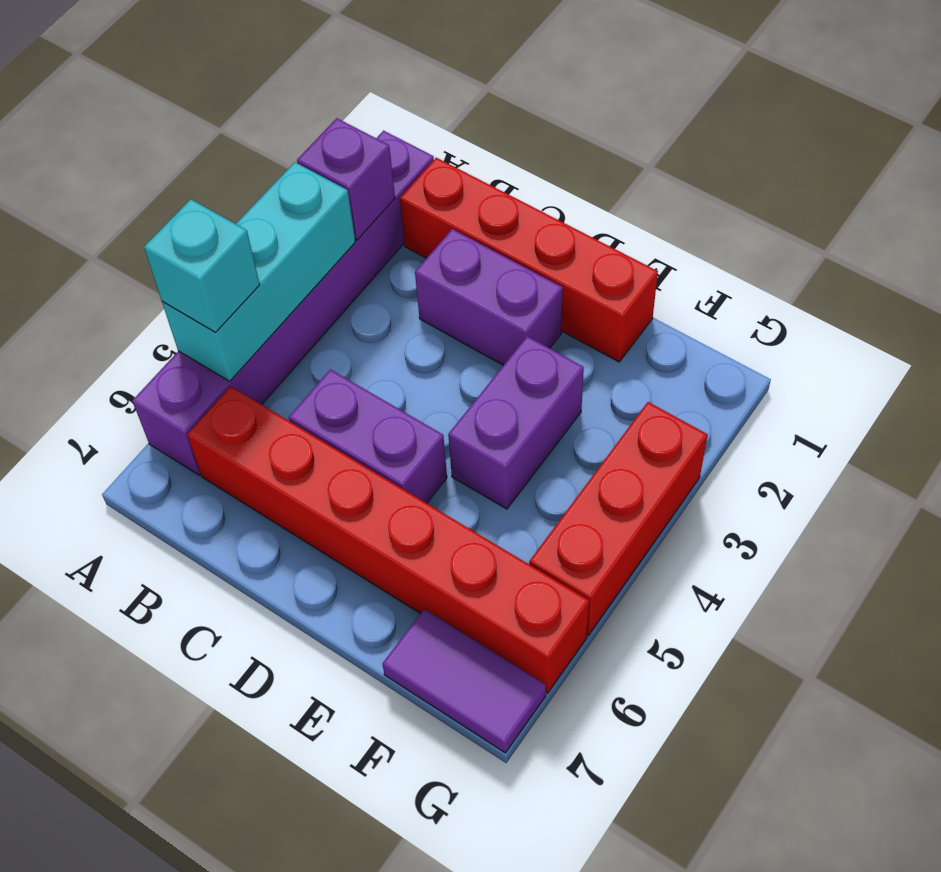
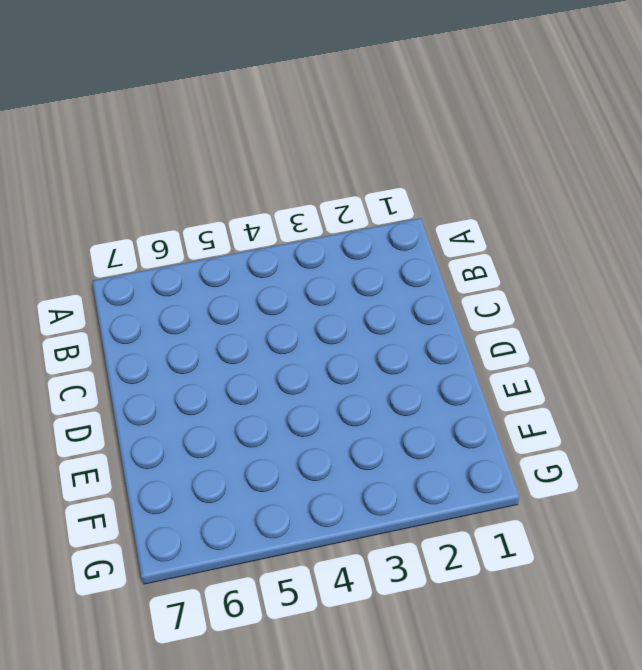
none -> purple brick A1:A6 level 1
none -> red brick B1:E1 level 1

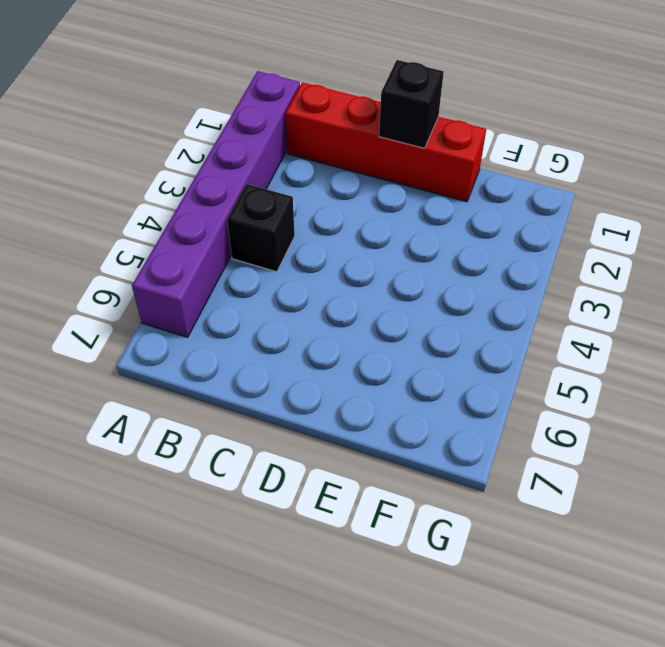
black brick B4 level 1 -> none
black brick D1 level 2 -> none
none -> red brick B6:G6 level 1
none -> purple brick C2:D2 level 1

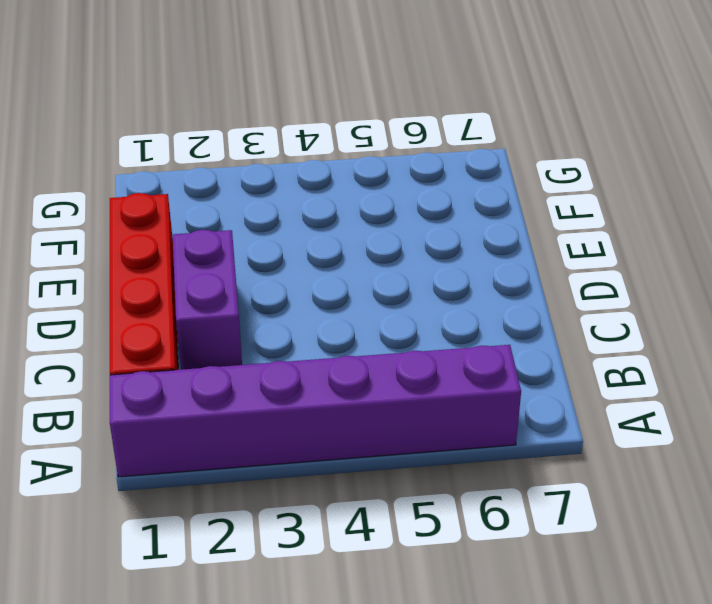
none -> red brick B6:G6 level 1
none -> purple brick C5:D5 level 1

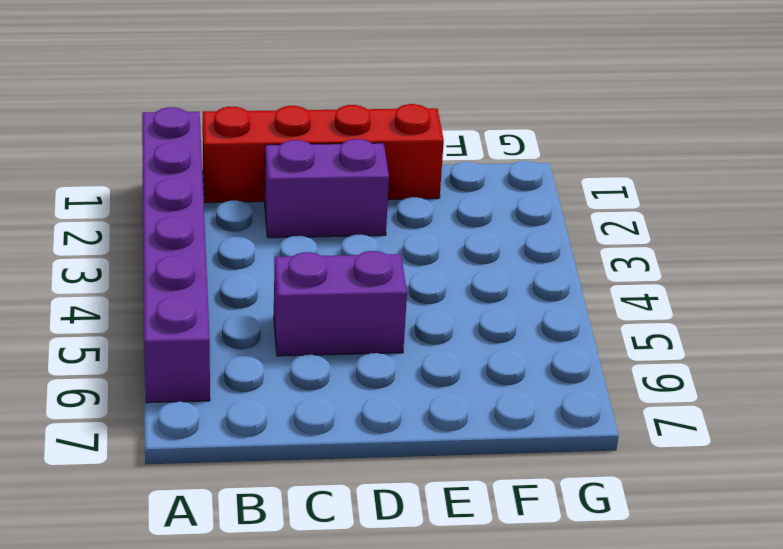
none -> red brick B6:G6 level 1
none -> purple brick E3:E4 level 1

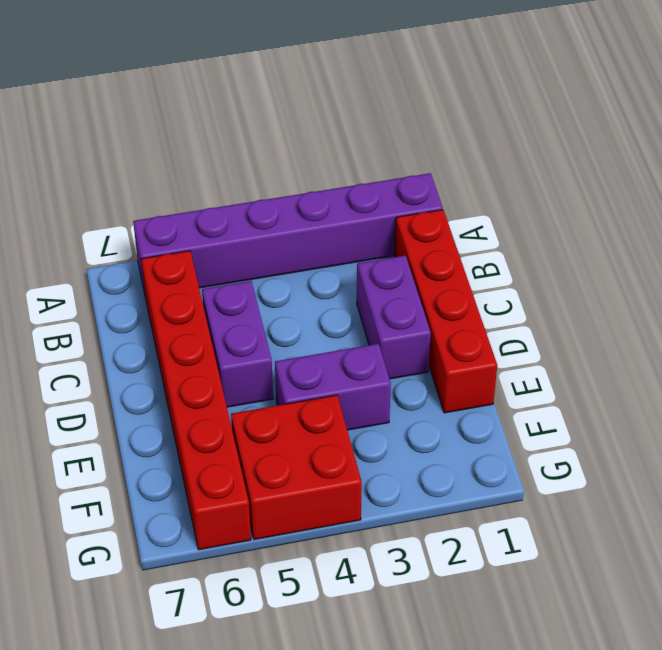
red brick F4:G5 level 1 -> red brick G3:G5 level 1
none -> purple tile F7:G7 level 1
none -> purple brick A2 level 2

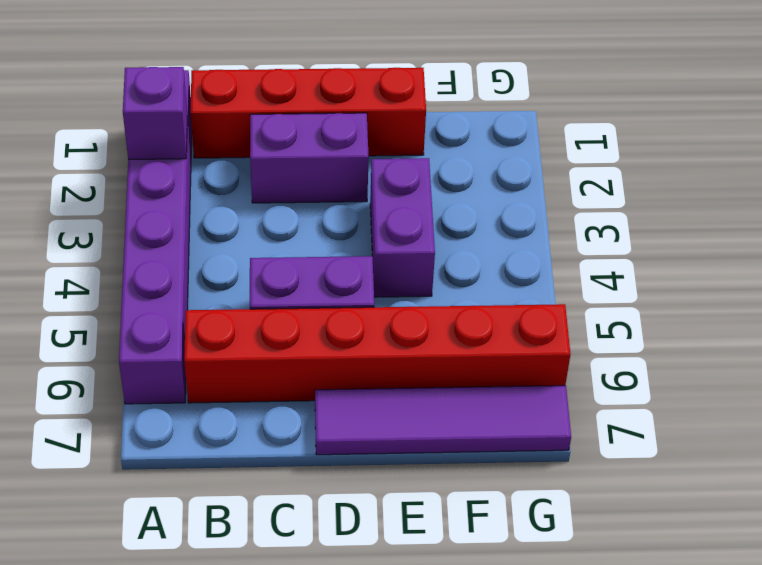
purple tile D7:G7 level 1 -> purple tile F7:G7 level 1
none -> red brick G3:G5 level 1
none -> cyan brick A3:A5 level 2

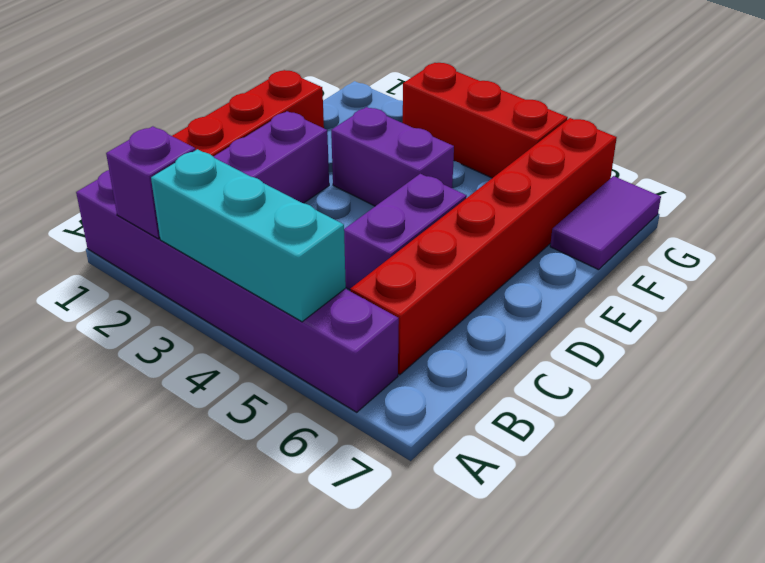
none -> cyan brick A5 level 3

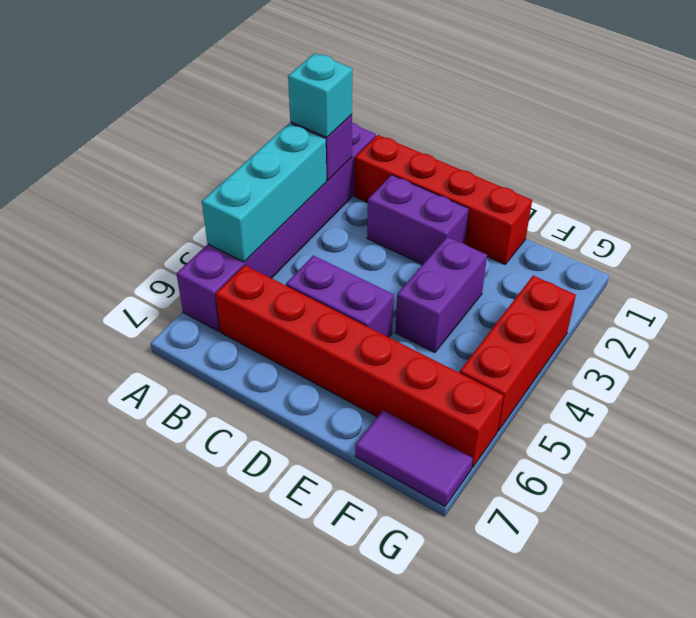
cyan brick A2 level 3 -> cyan brick A5 level 3

